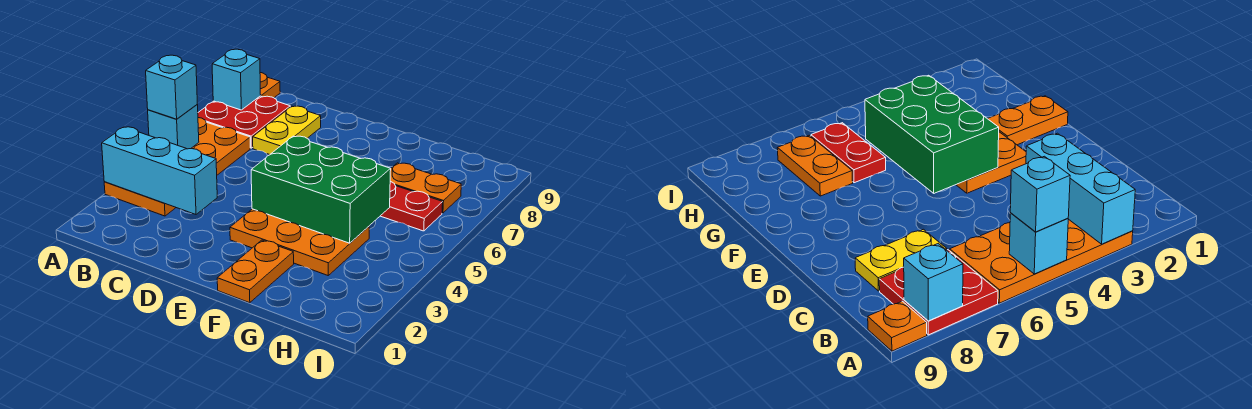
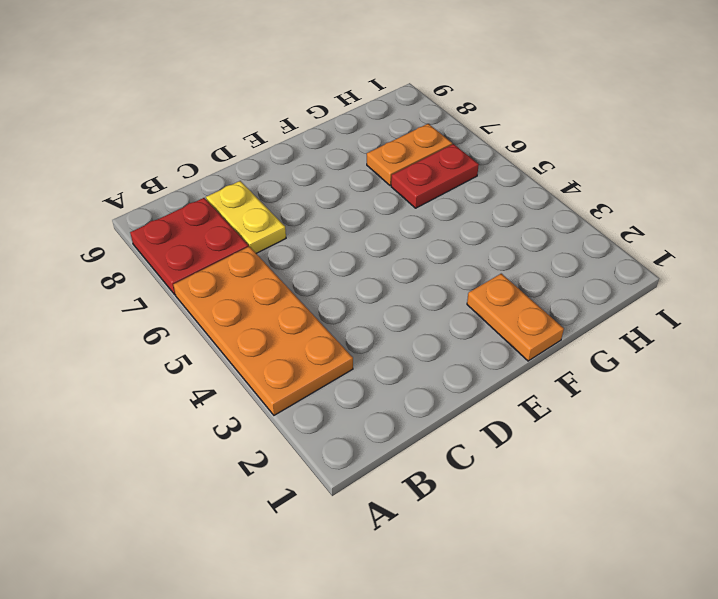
none -> orange plate A9 level 1
none -> orange plate E3:G4 level 1
none -> cyan brick A3:C3 level 2

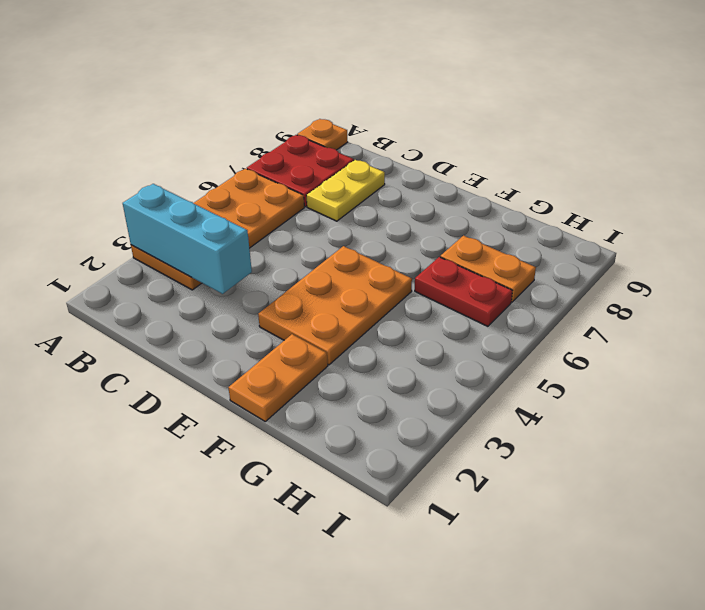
orange plate E3:F5 level 1 -> orange plate E3:G4 level 1
none -> cyan brick A5 level 2
none -> cyan brick A8 level 2
none -> green brick E4:G5 level 2

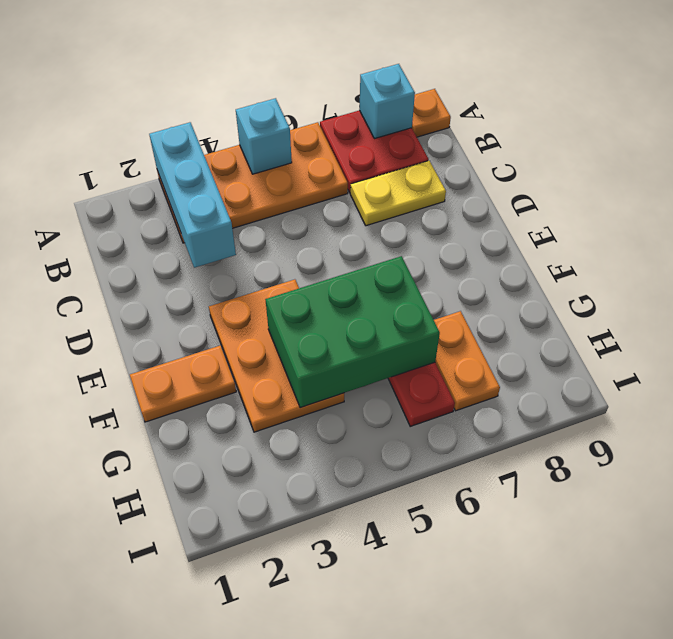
green brick F4:G6 level 2 -> green brick E4:G5 level 2
none -> cyan brick A5 level 3

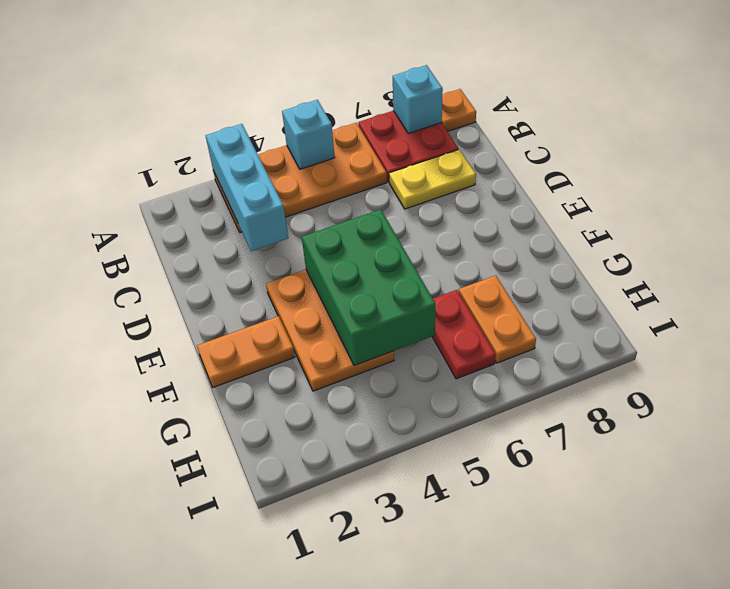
none -> cyan brick A5 level 3

